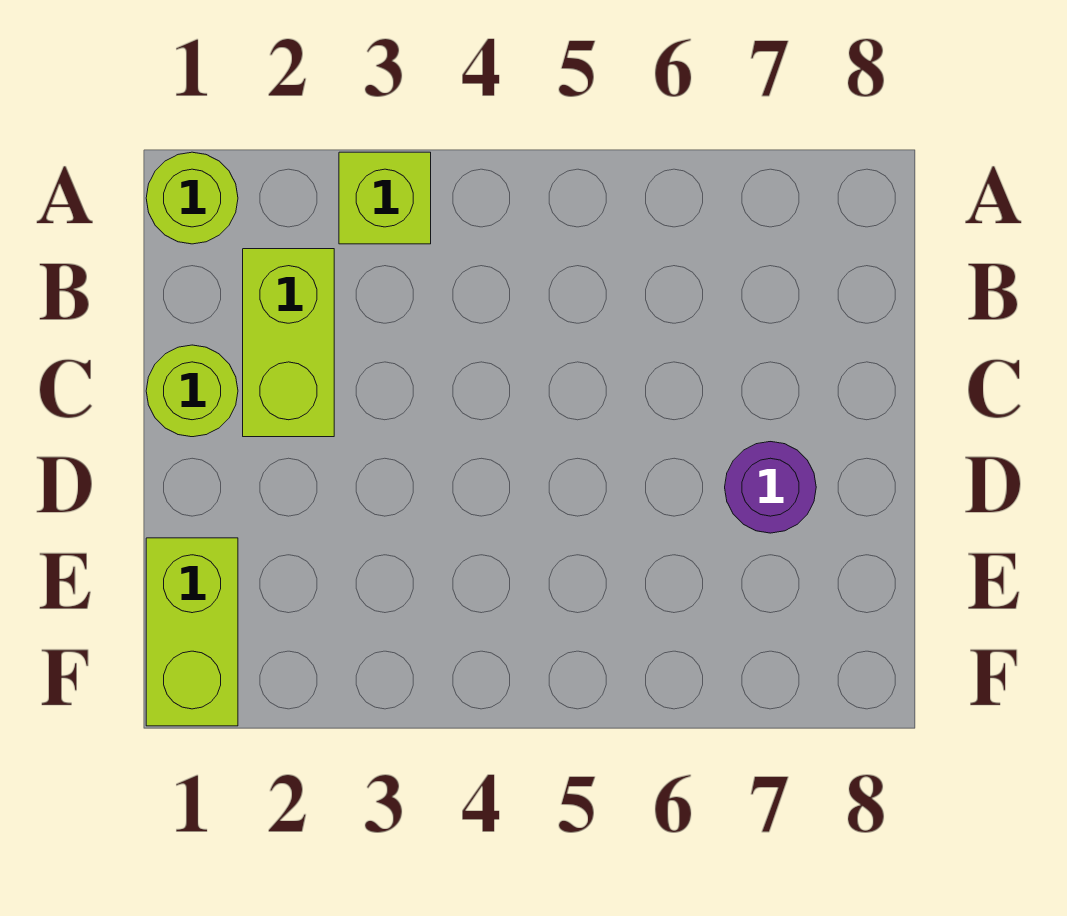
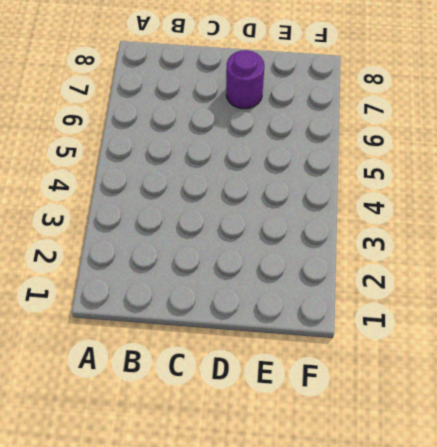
none -> lime round brick A1 level 1
none -> lime brick A3 level 1

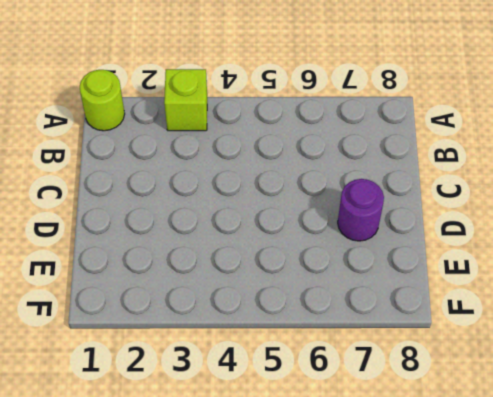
none -> lime brick B2:C2 level 1
none -> lime round brick C1 level 1

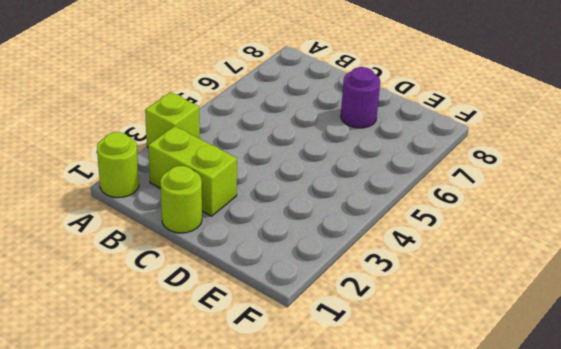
none -> lime brick E1:F1 level 1

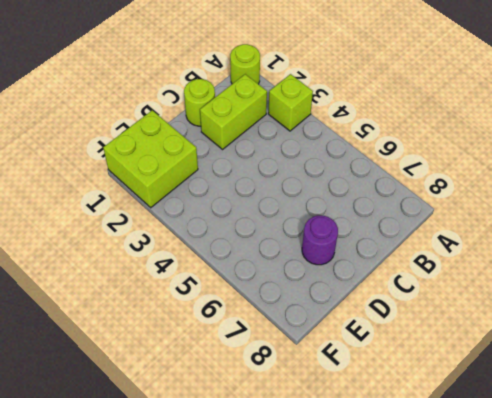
lime brick E1:F2 level 1 -> lime brick E1:F1 level 1

